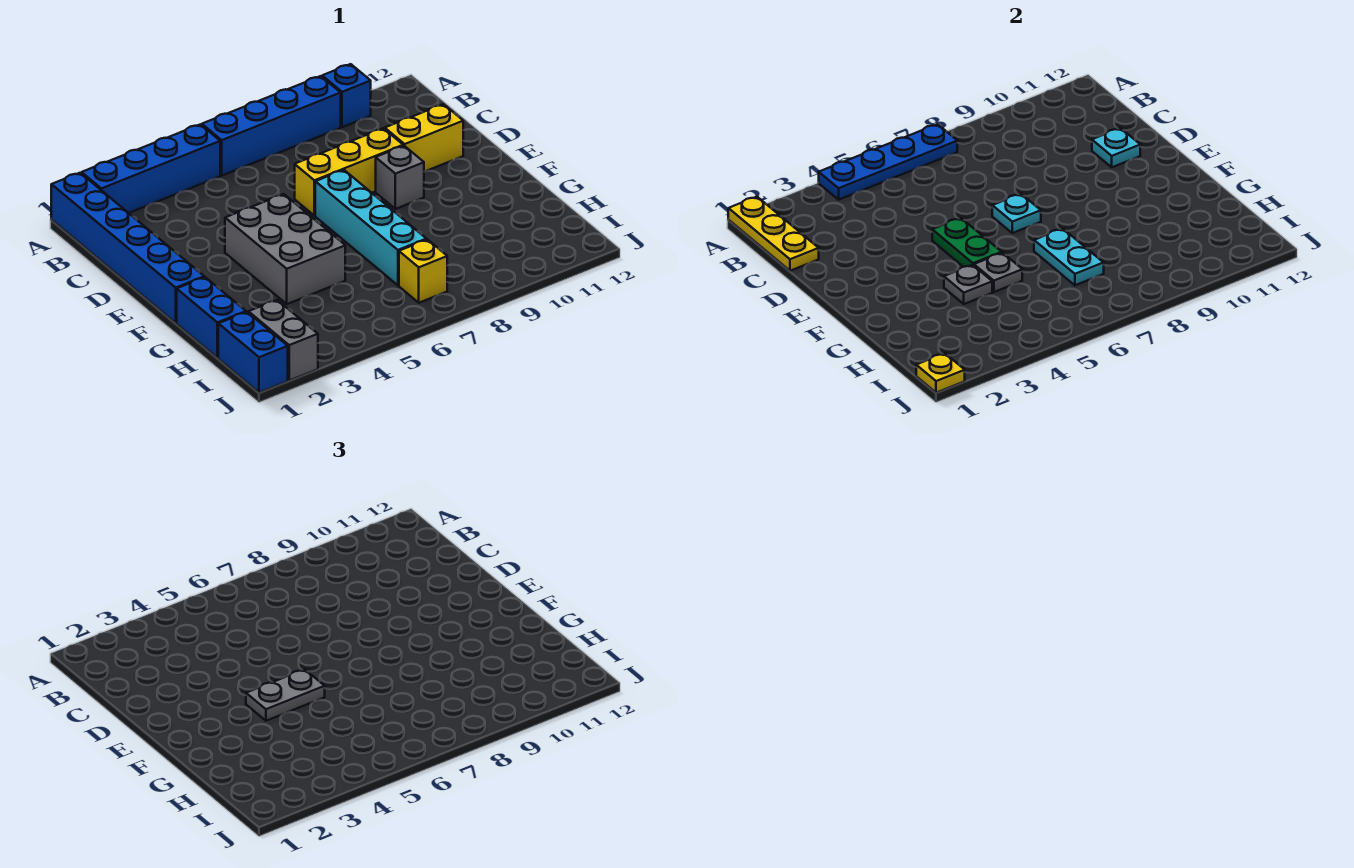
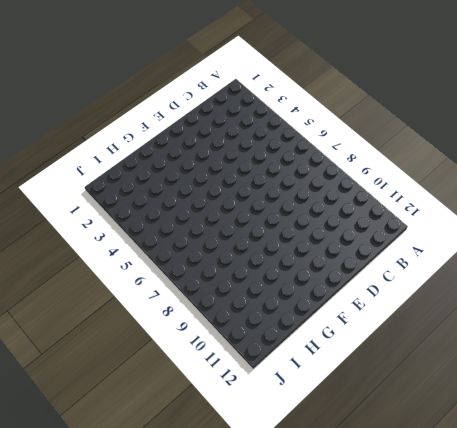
none -> blue brick A1:F1 level 1
none -> blue brick A2:A5 level 1
none -> blue brick A6:A9 level 1

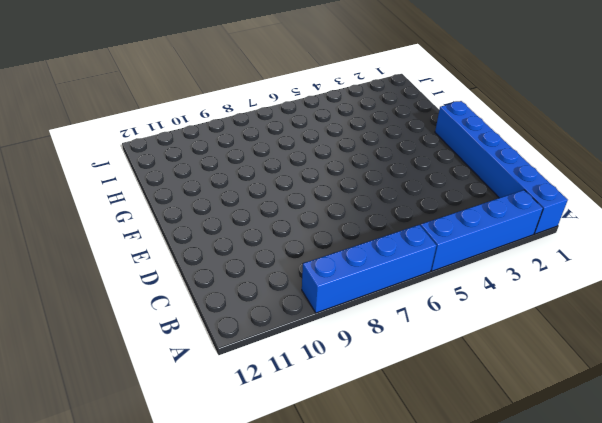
none -> blue brick A10 level 1
none -> yellow brick D7:D9 level 1
none -> yellow brick D10:D11 level 1

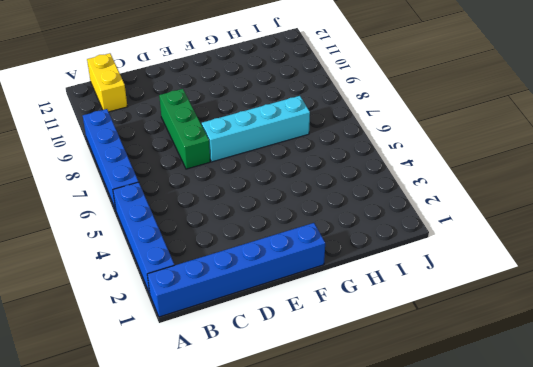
yellow brick B11:B12 level 1 -> yellow brick D10:D11 level 1
green brick D7:D9 level 1 -> yellow brick D7:D9 level 1
none -> blue brick A10 level 1
none -> grey brick E4:G5 level 1
none -> grey brick E9 level 1

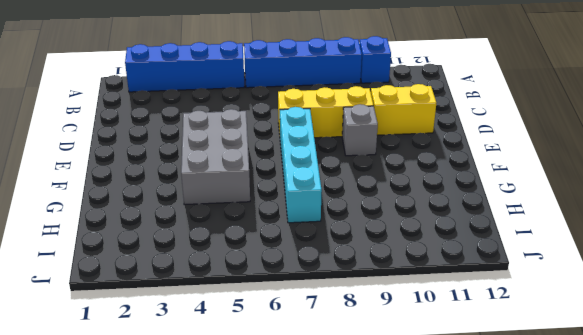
none -> blue brick A1:F1 level 1
none -> blue brick G1:H1 level 1
none -> blue brick I1:J1 level 1

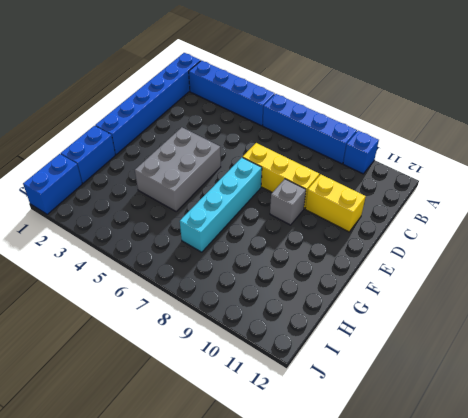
none -> grey brick I2:J2 level 1
none -> yellow brick I7 level 1
none -> yellow plate A1:C1 level 2

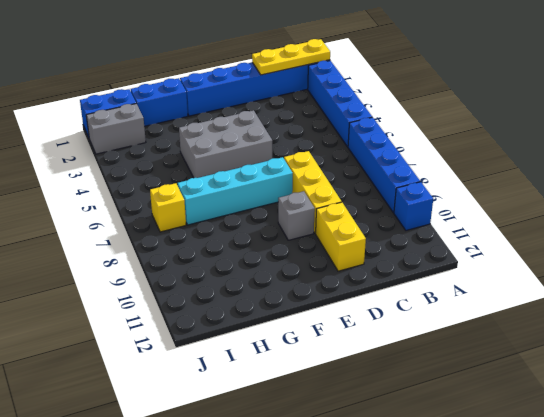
none -> blue plate A4:A7 level 2
none -> cyan plate D11 level 2
none -> green plate E5:F5 level 2

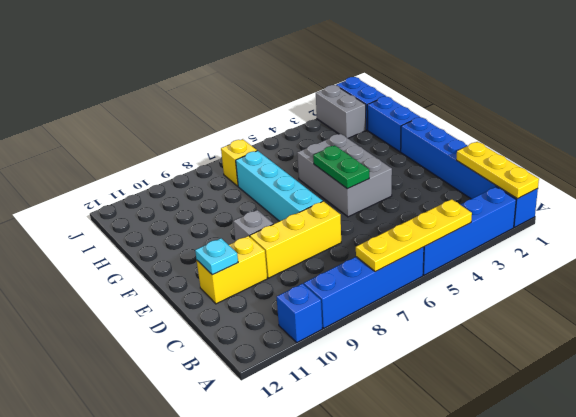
yellow plate A4:A7 level 2 -> blue plate A4:A7 level 2
none -> cyan plate E7 level 2
none -> grey plate G4 level 2
none -> grey plate G5 level 2

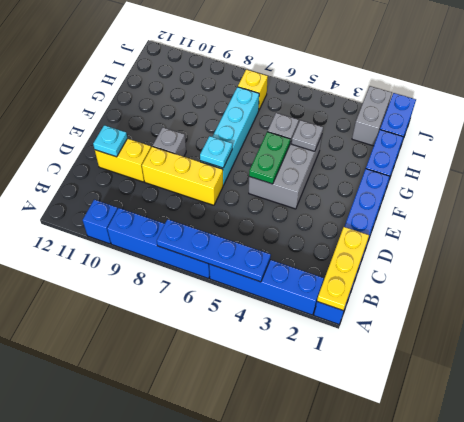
none -> cyan plate G7:H7 level 2
none -> yellow plate J1 level 2
none -> grey plate F4:F5 level 3

